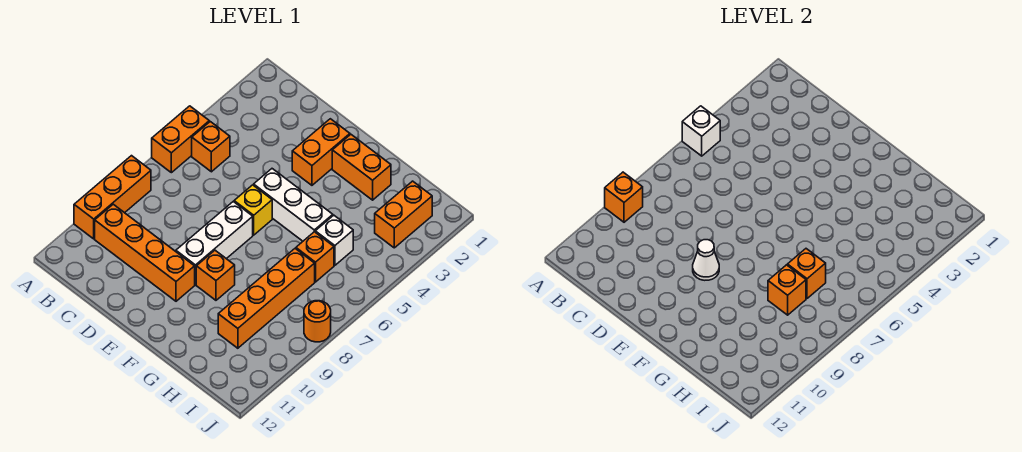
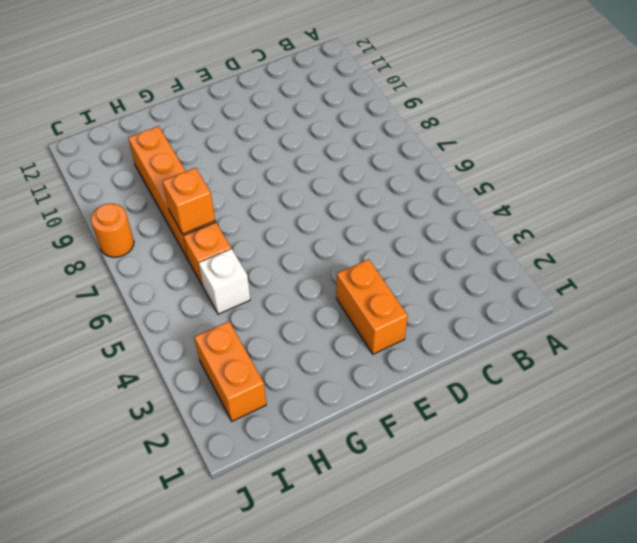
none -> orange brick A5:A6 level 1
none -> orange brick A8:A10 level 1
none -> orange brick B5 level 1

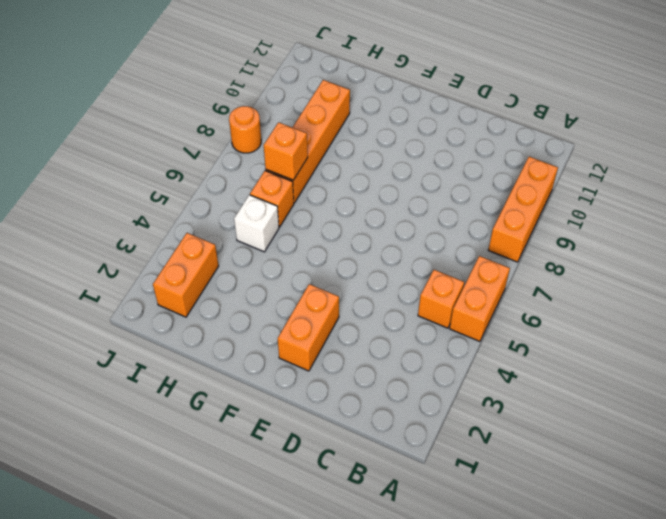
none -> orange brick B10:E10 level 1
none -> white brick E5:G5 level 1
none -> yellow brick E6 level 1

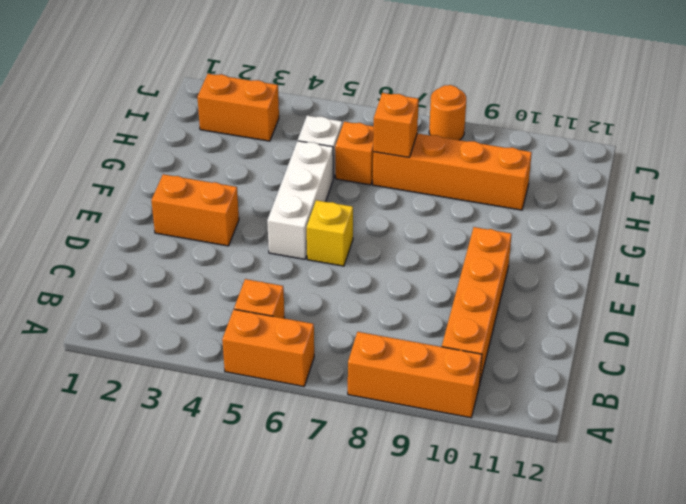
none -> white brick E7:E9 level 1
none -> orange brick F2:G2 level 1
none -> orange brick F9 level 1

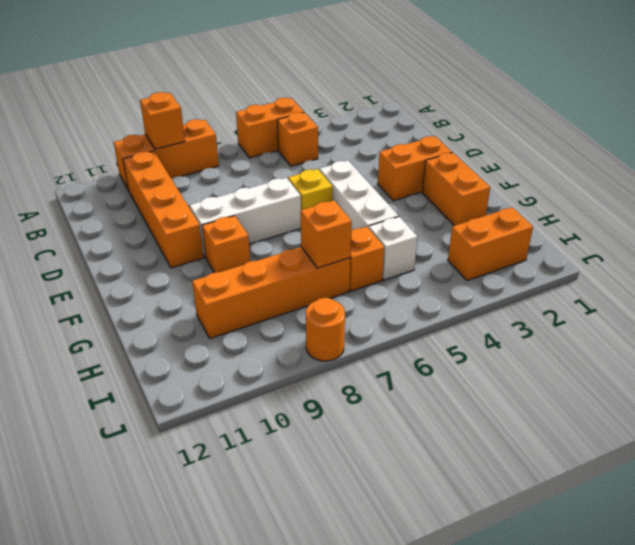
none -> white brick A5 level 2
none -> white cone E9 level 2
none -> orange brick H8 level 2

